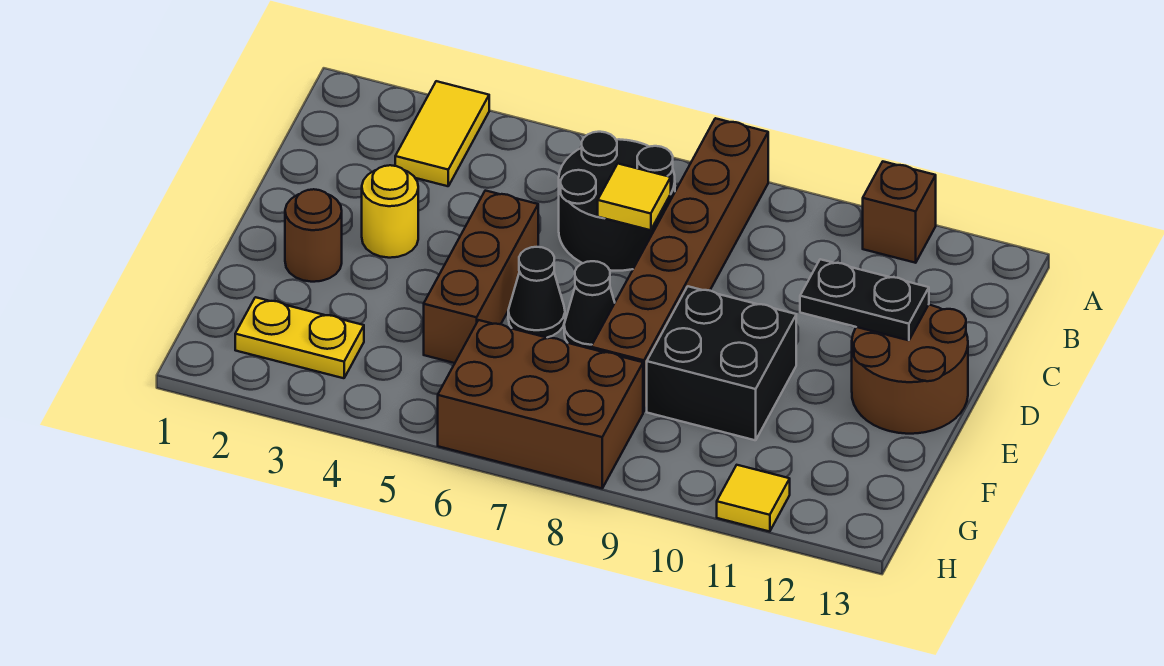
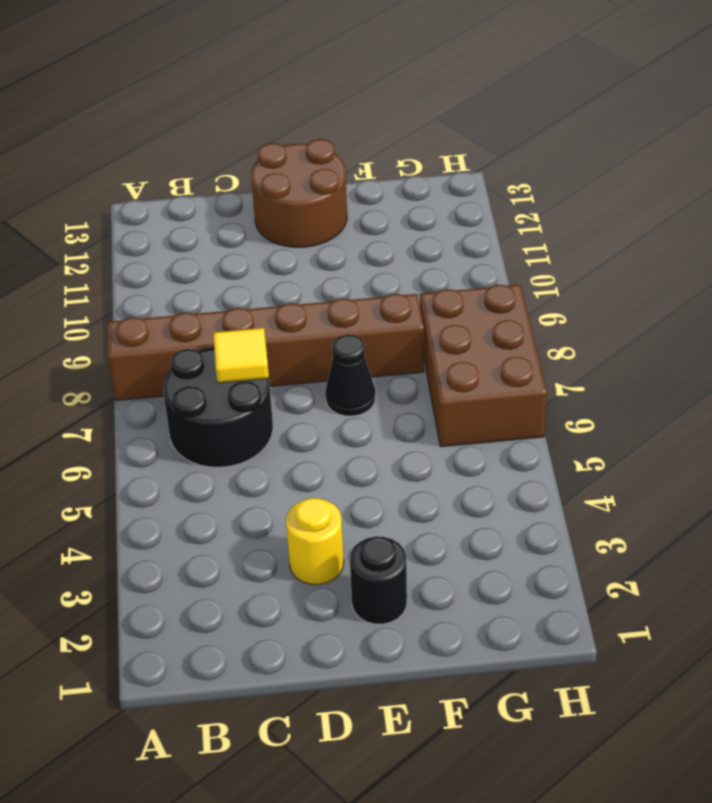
black round brick E2 level 1 -> brown round brick E2 level 1
none -> yellow tile A3:B3 level 1
none -> brown brick A11 level 1
none -> brown brick D5:F5 level 1

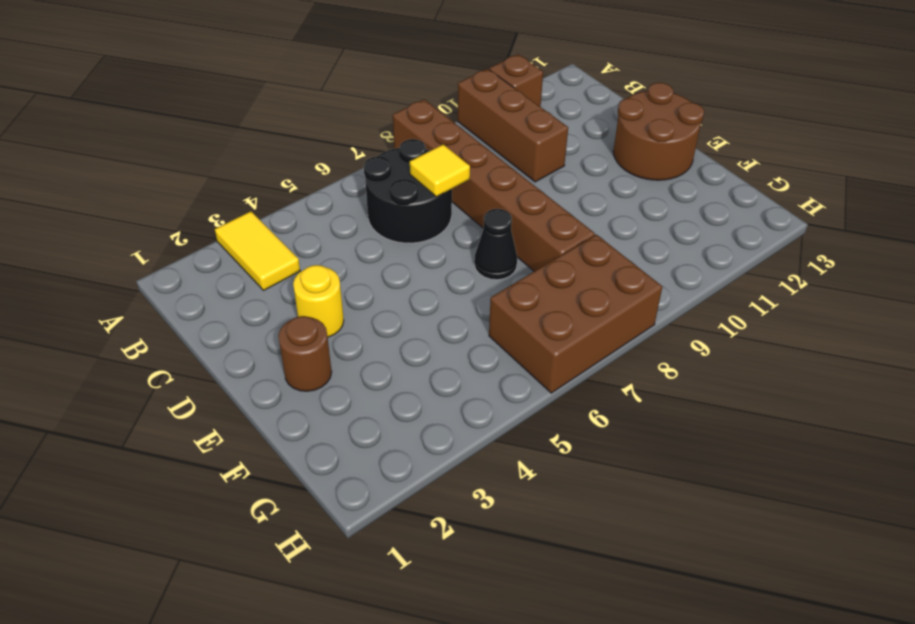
brown brick A10:C10 level 1 -> brown brick D5:F5 level 1
none -> black cone E6 level 1
none -> black brick E9:F10 level 1
none -> yellow plate G2:G3 level 1

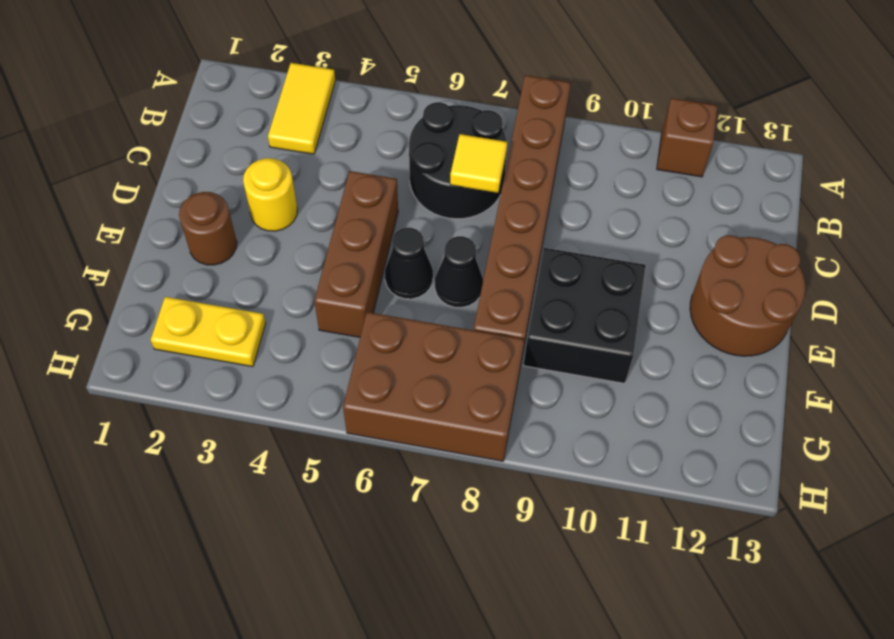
none -> yellow tile H11 level 1
none -> black plate D11:D12 level 2

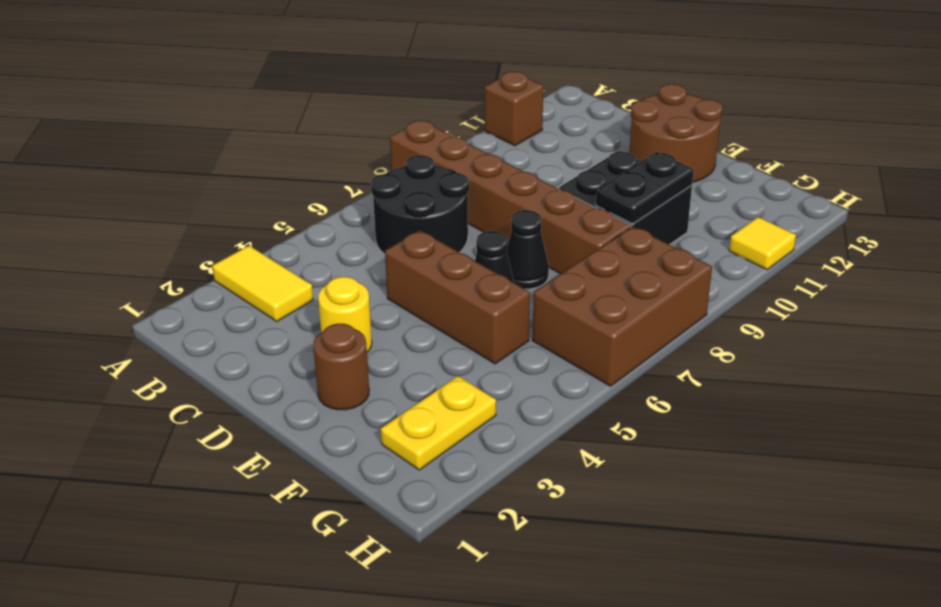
black plate F9:F10 level 2 -> black plate D11:D12 level 2
none -> yellow tile C7 level 2

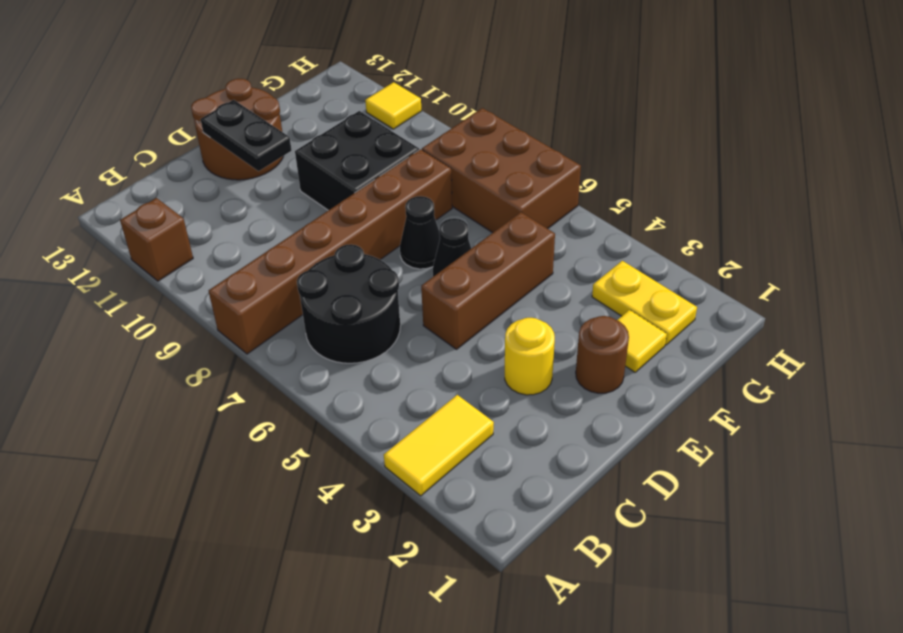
yellow tile F2 level 1 -> yellow tile C7 level 2

